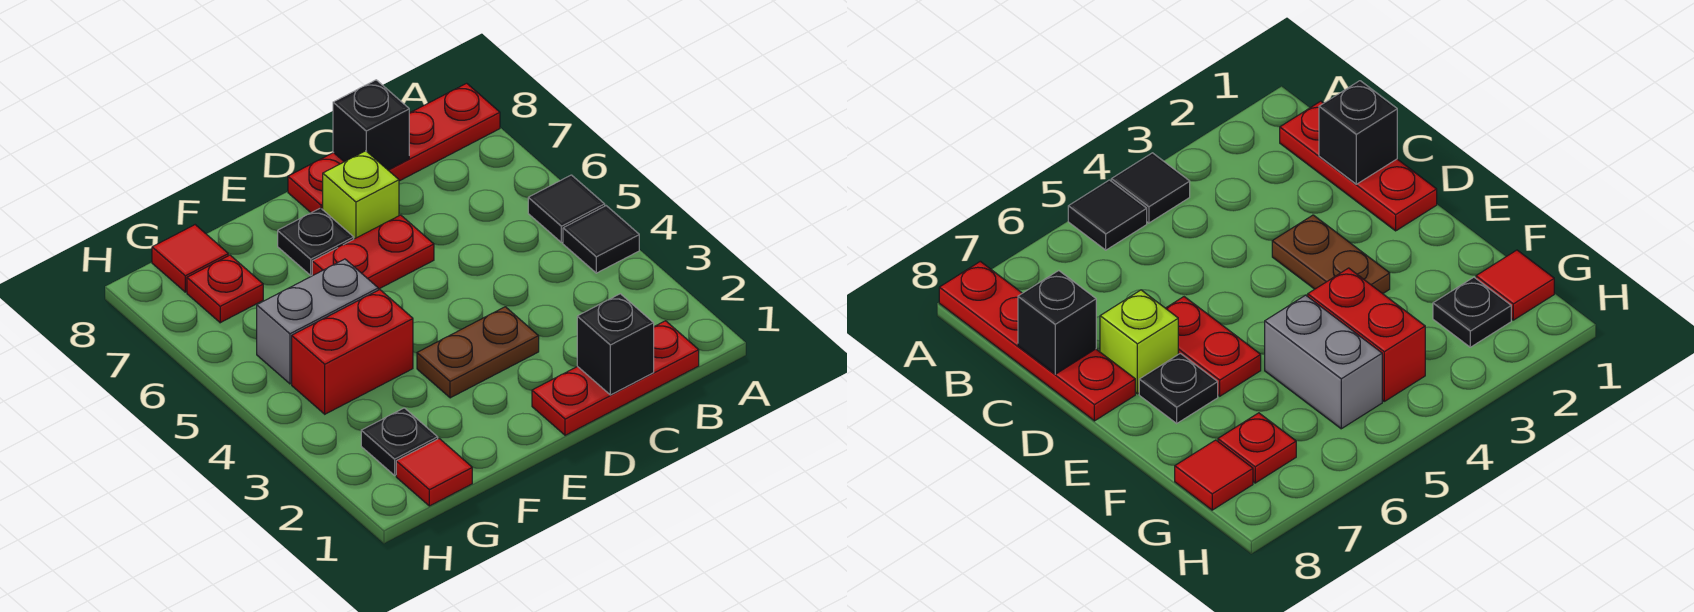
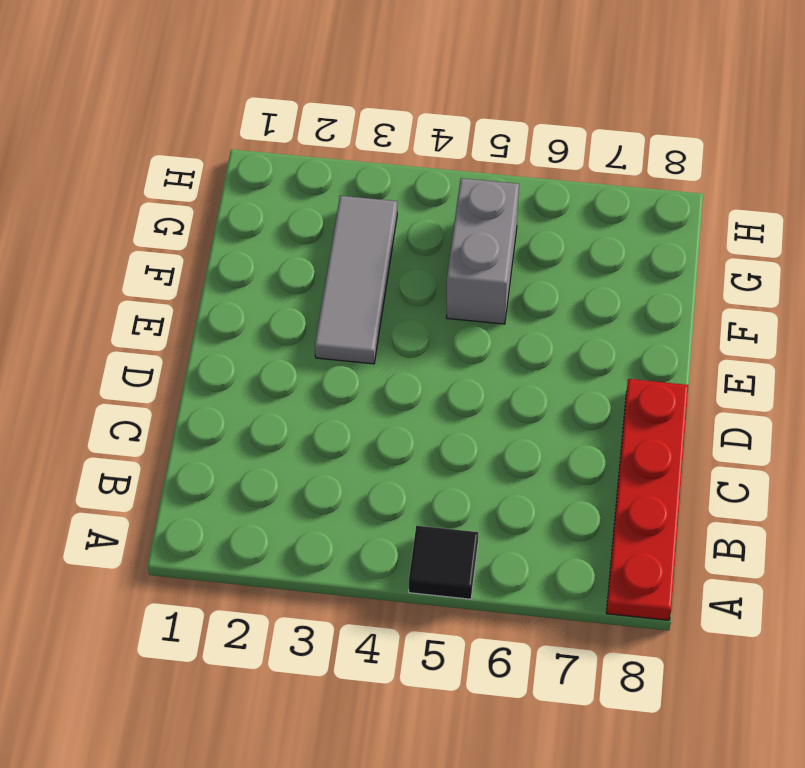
grey tile E3:G3 level 1 -> brown plate D3:E3 level 1
none -> black tile A4 level 1
none -> red plate B1:D1 level 1
none -> red plate D6:E6 level 1

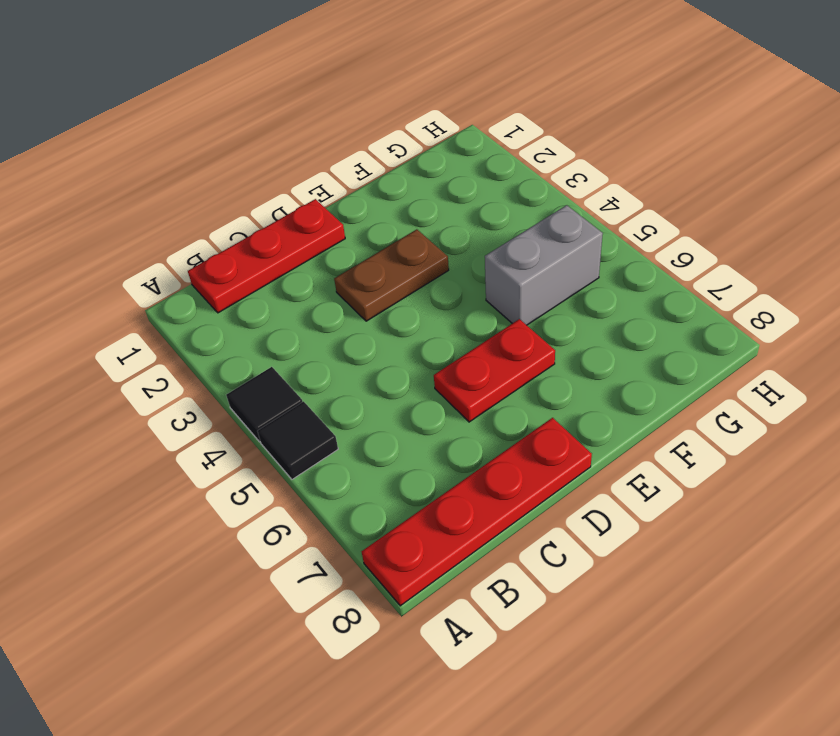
none -> lime brick D7 level 1
none -> black plate E7 level 1
none -> red brick F4:G4 level 1

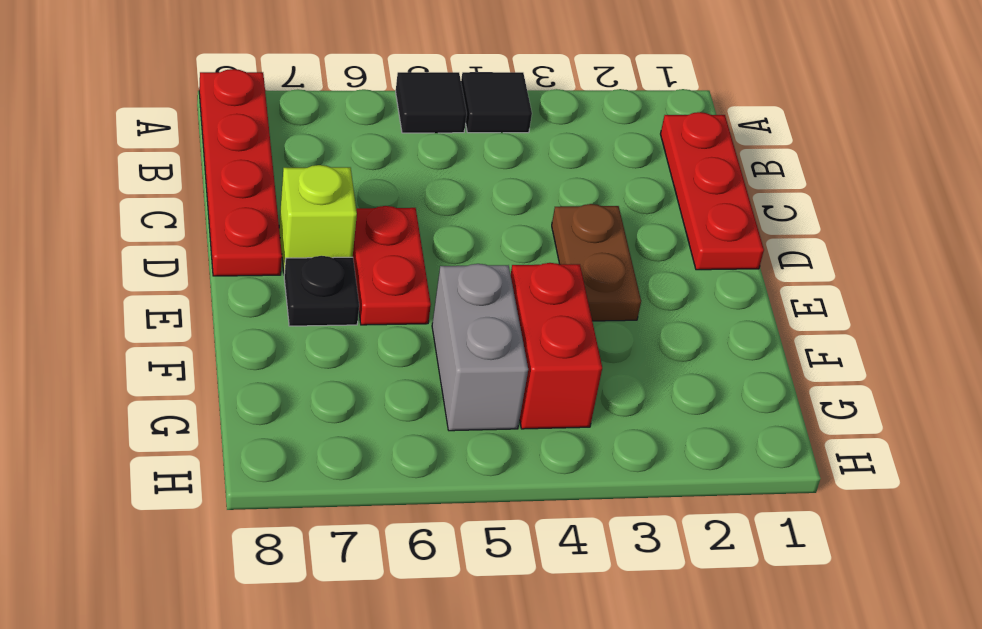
none -> red tile G1 level 1
none -> black plate G2 level 1
none -> red plate G7 level 1

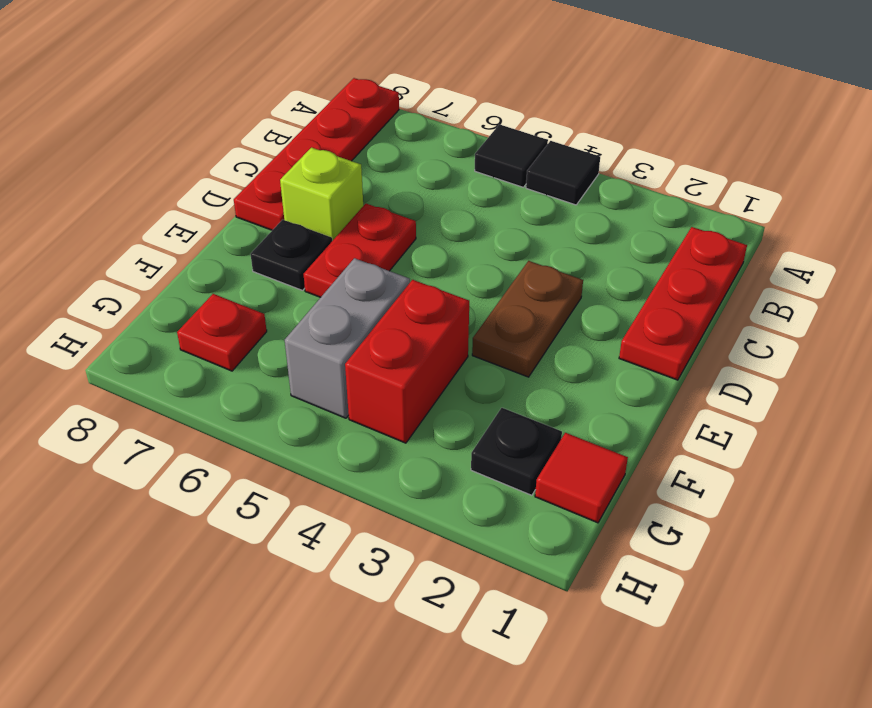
none -> red tile G8 level 1
none -> black brick C1 level 2
none -> black brick C8 level 2

